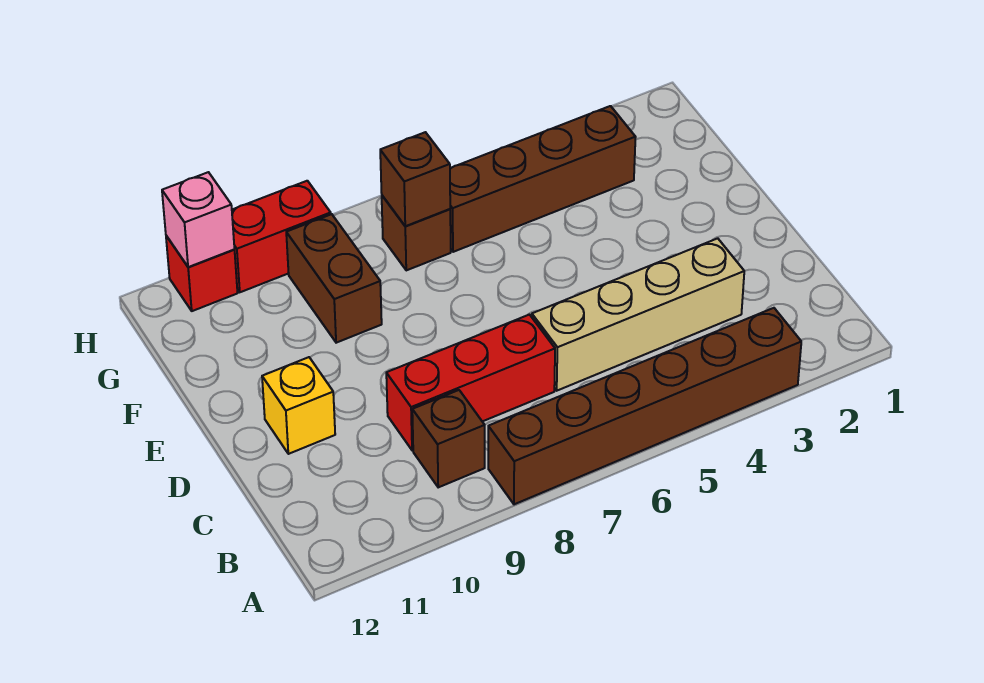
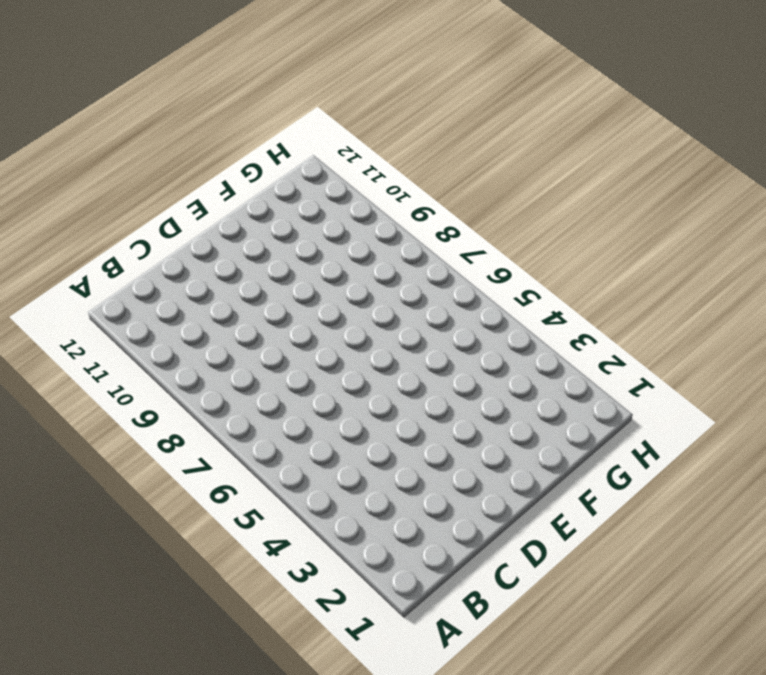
none -> brown brick A3:A8 level 1
none -> brown brick B9 level 1
none -> tan brick C3:C6 level 1

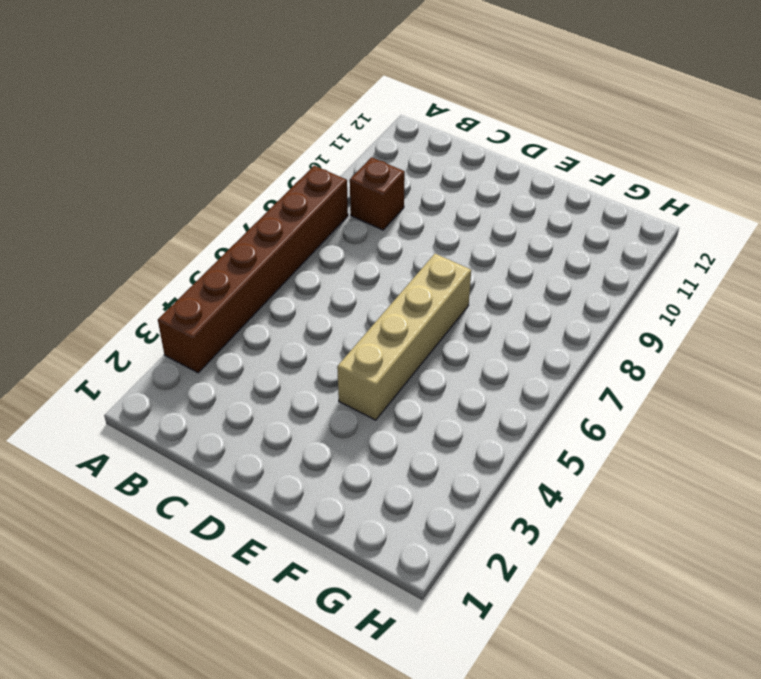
tan brick E4:E7 level 1 -> tan brick C3:C6 level 1
none -> red brick C7:C9 level 1
none -> yellow brick D11 level 1
none -> brown brick F9:G9 level 1

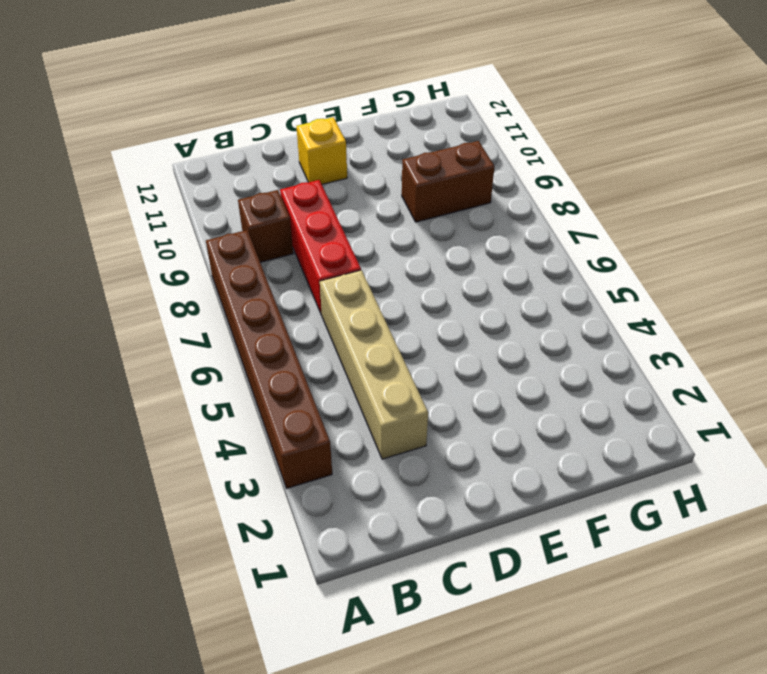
none -> brown brick G3:G6 level 1
none -> brown brick G7 level 1
none -> red brick H9:H10 level 1

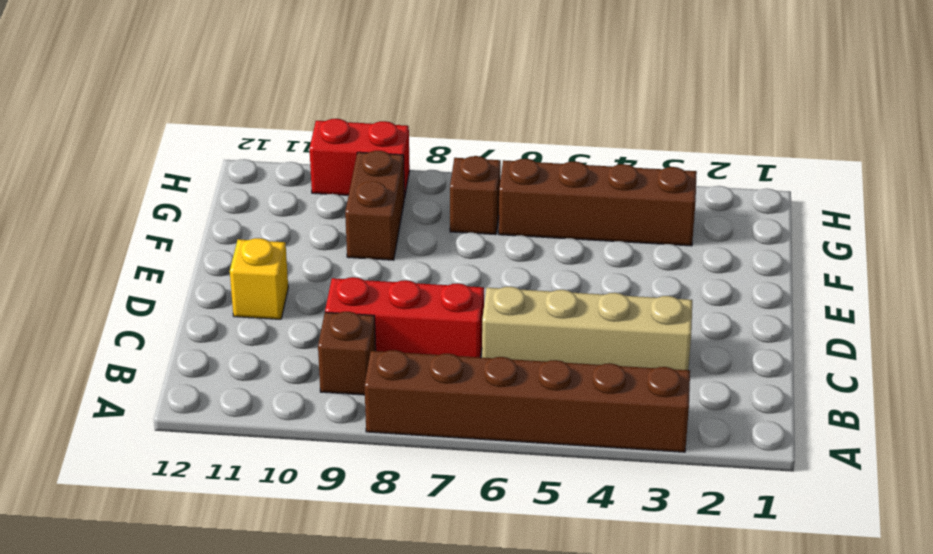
none -> red brick H11 level 1
none -> brown brick G7 level 2
none -> pink brick H11 level 2

